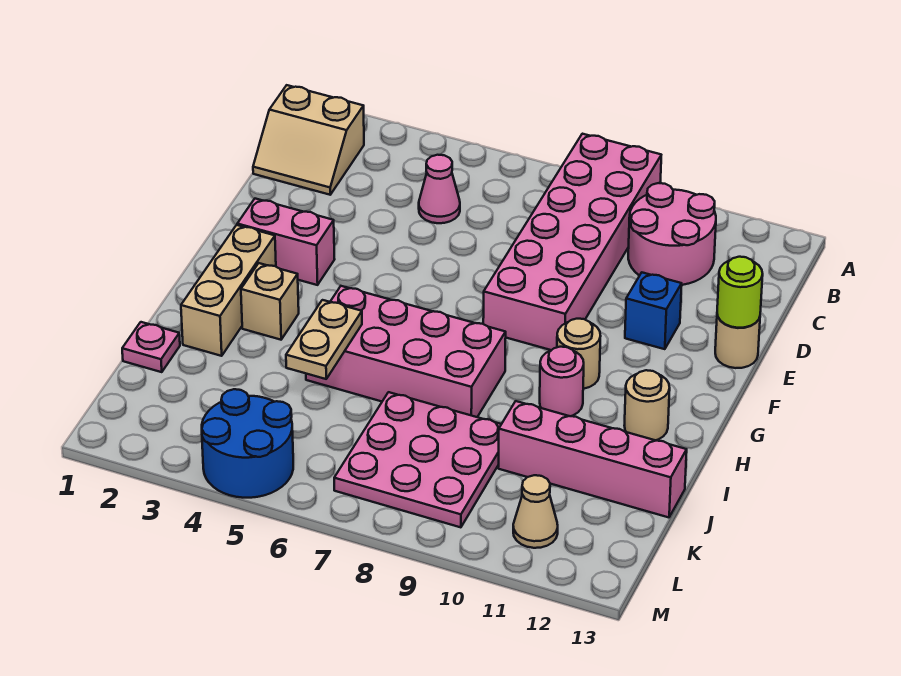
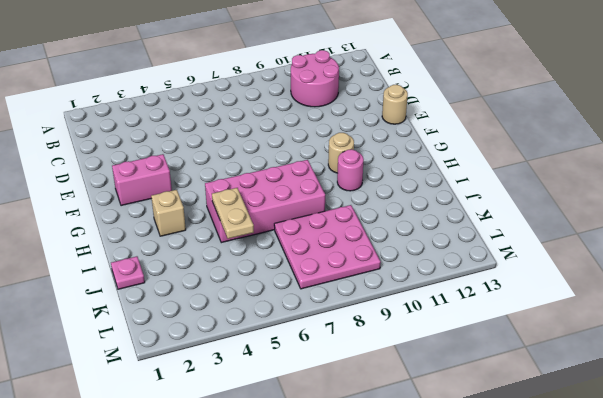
none -> pink brick A8:F9 level 1
none -> tan slope B1:C2 level 1 top B
none -> pink cone C5 level 1

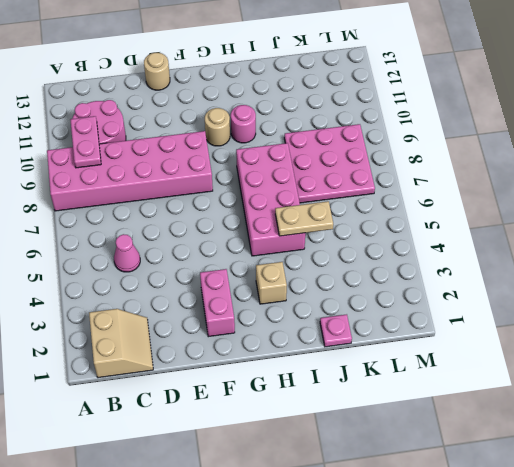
pink plate B9:B10 level 2 -> none
none -> blue brick E11 level 1
none -> tan brick G2:I2 level 1
none -> tan round brick H12 level 1

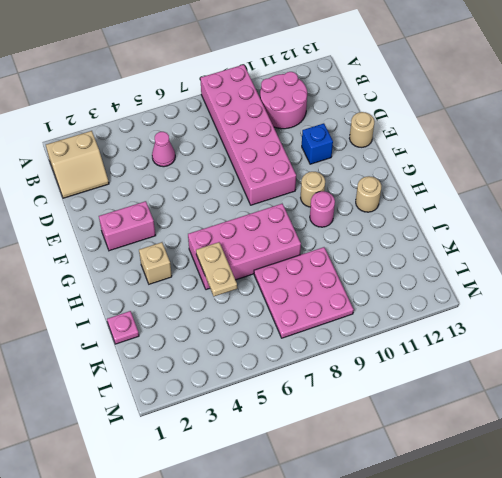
none -> tan brick G2:I2 level 1
none -> pink brick J10:J13 level 1
none -> blue round brick L4:M5 level 1

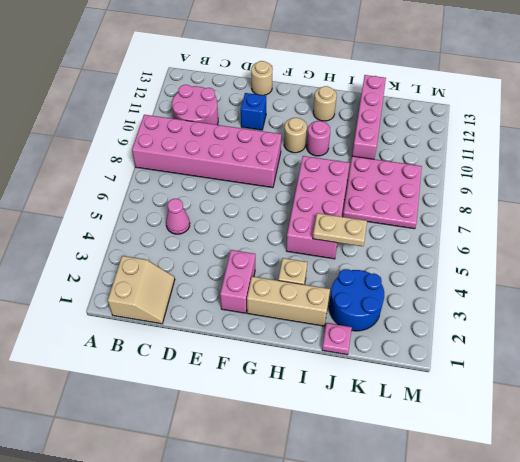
blue round brick J2:K3 level 1 -> blue round brick L4:M5 level 1
none -> tan cone L11 level 1
none -> lime round brick E13 level 2

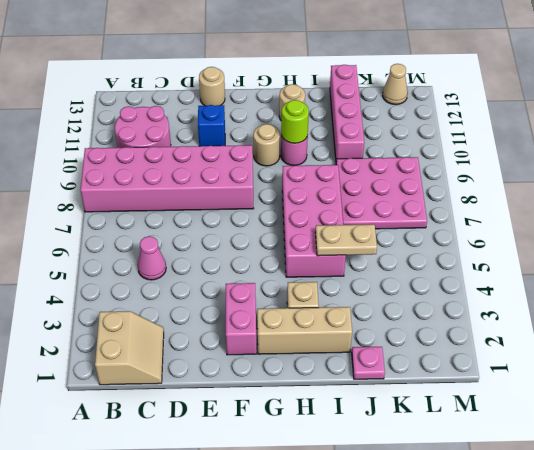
lime round brick H10 level 2 -> lime round brick E13 level 2
tan cone L13 level 1 -> tan cone L11 level 1
none -> blue round brick L4:M5 level 1

